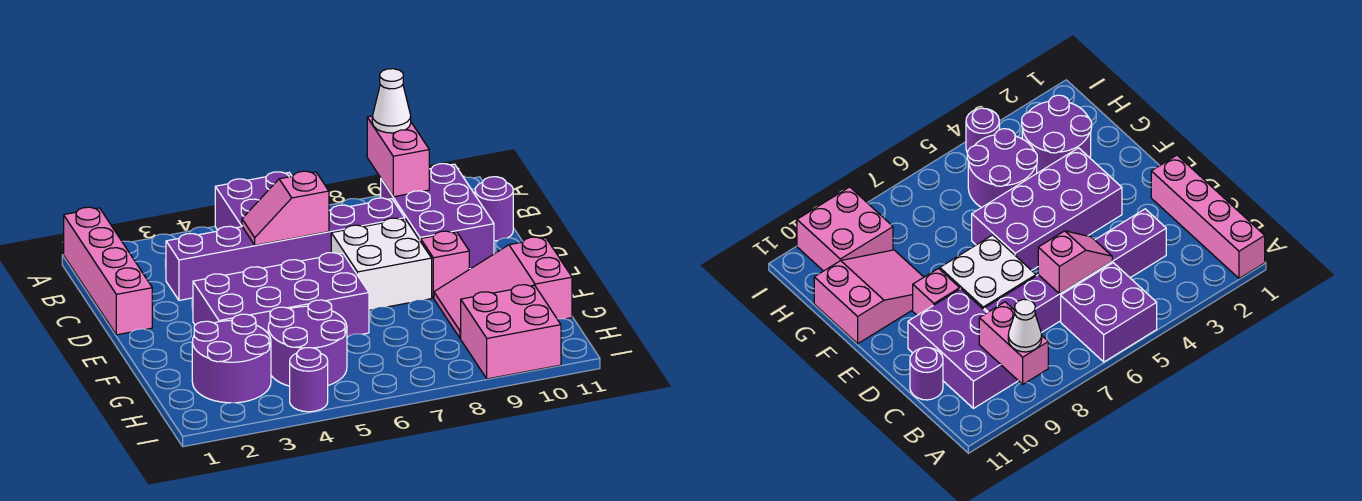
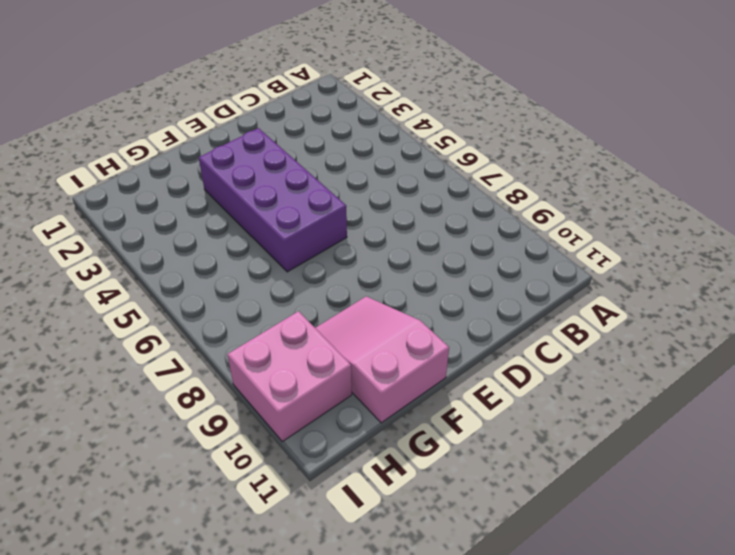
none -> pink brick A1:D1 level 1
none -> purple brick A5:B6 level 1
none -> purple brick B9:D10 level 1

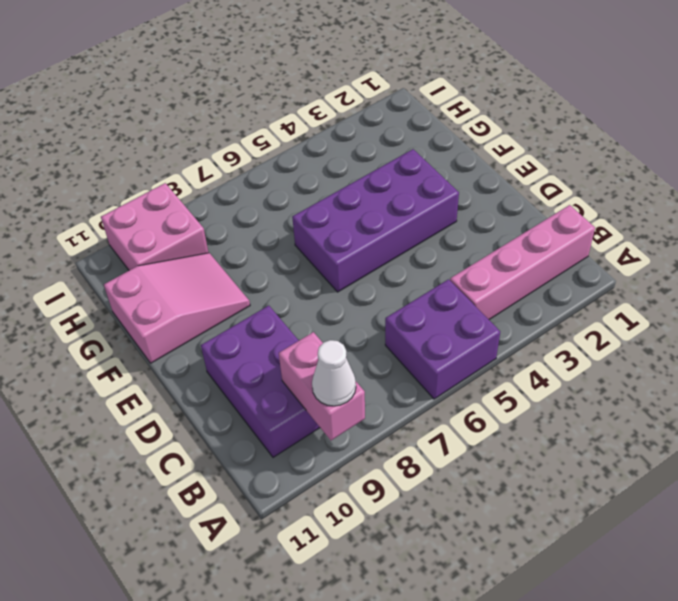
pink brick B1:B4 level 1 -> pink brick A1:D1 level 1
none -> purple brick C3:C8 level 1
none -> purple round brick C11 level 1
none -> white brick D7:E8 level 1

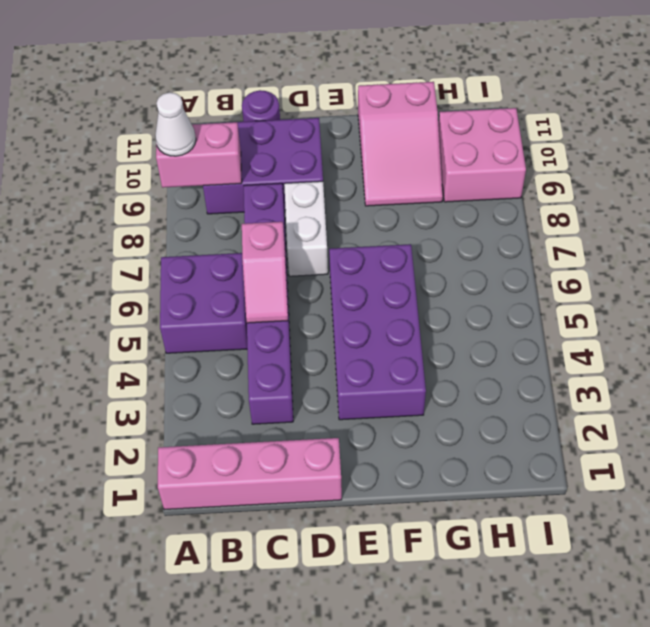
white brick D7:D8 level 1 -> white brick D7:E8 level 1
none -> pink brick E9 level 1
none -> purple round brick G2:H3 level 1
none -> purple round brick G4:H5 level 1

